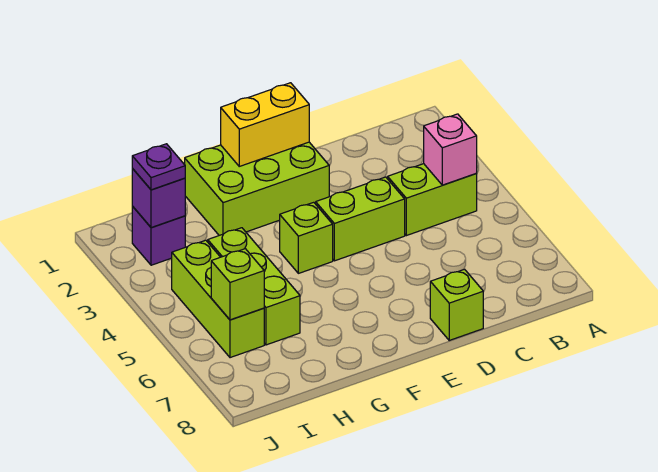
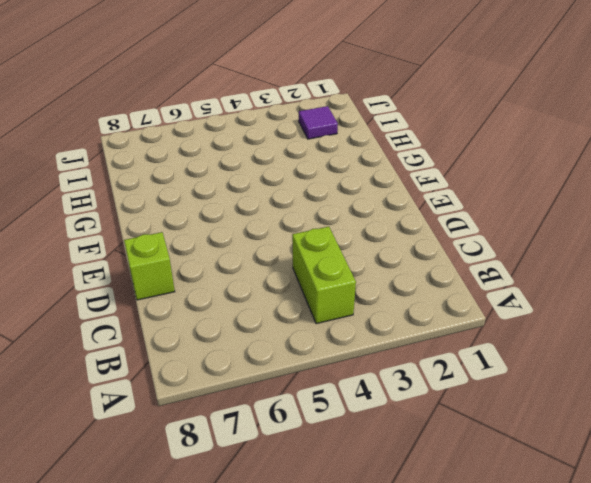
purple tile I2 level 1 -> purple brick I2 level 1
none -> lime brick D4:E4 level 1
none -> lime brick E1:G2 level 1
none -> lime brick F4 level 1

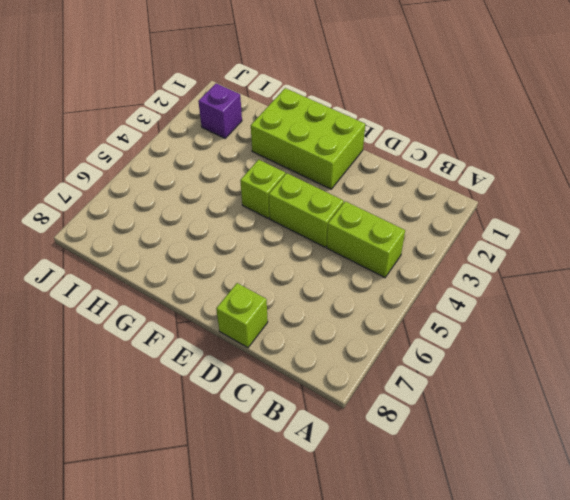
none -> lime brick H4:H6 level 1
none -> lime brick I4:I6 level 1
none -> pink brick B4 level 2

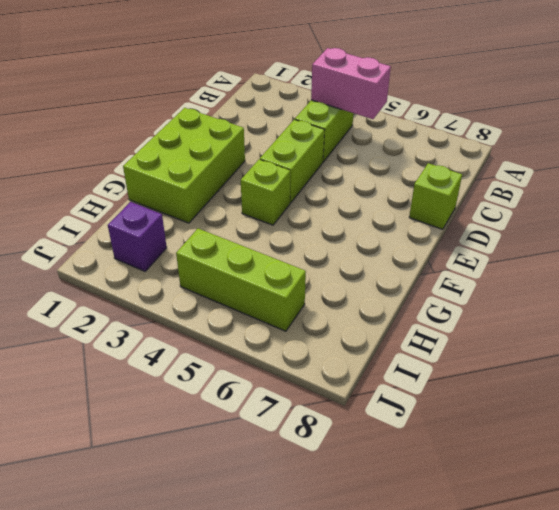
pink brick B4:B5 level 2 -> pink brick B4 level 2
none -> lime brick H4:H6 level 1
none -> yellow brick E1:F1 level 2
none -> purple brick I2 level 2

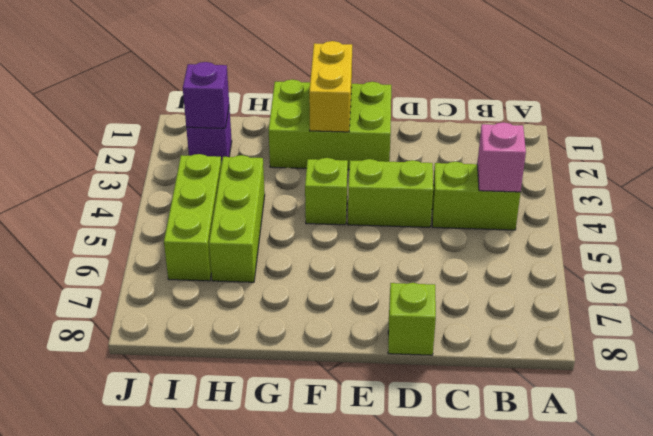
yellow brick F1:F2 level 2 -> yellow brick E1:F1 level 2
none -> lime brick I6 level 2
none -> purple plate I2 level 3

